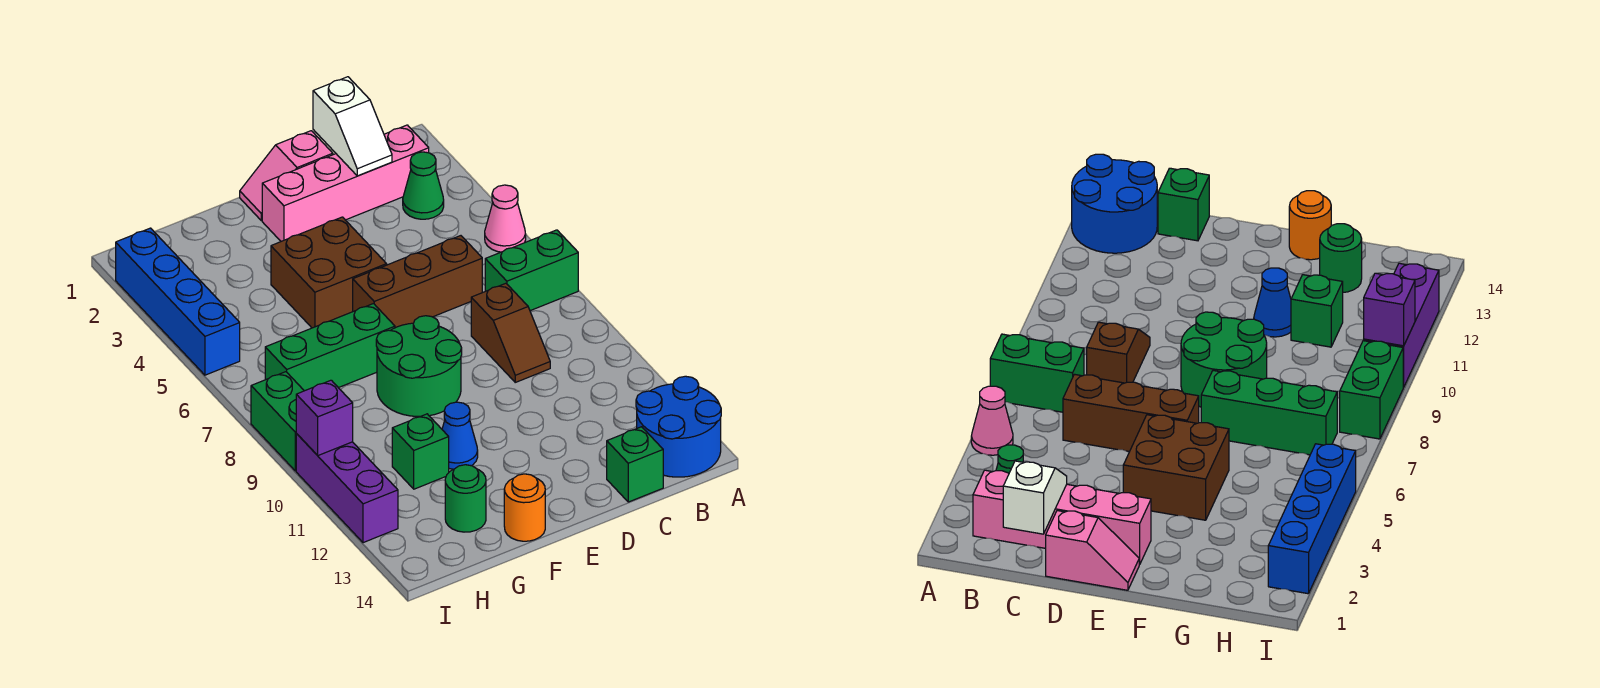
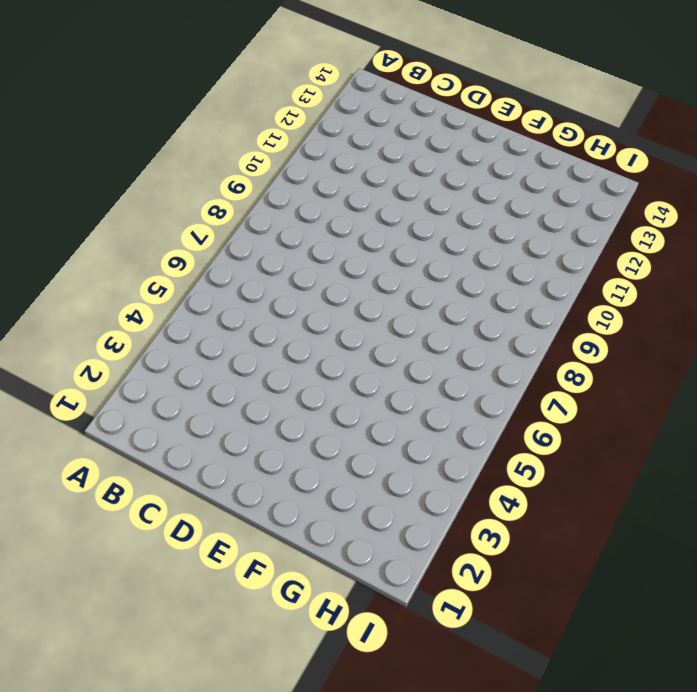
none -> pink cone A5 level 1
none -> green brick A7:B7 level 1
none -> blue round brick A13:B14 level 1

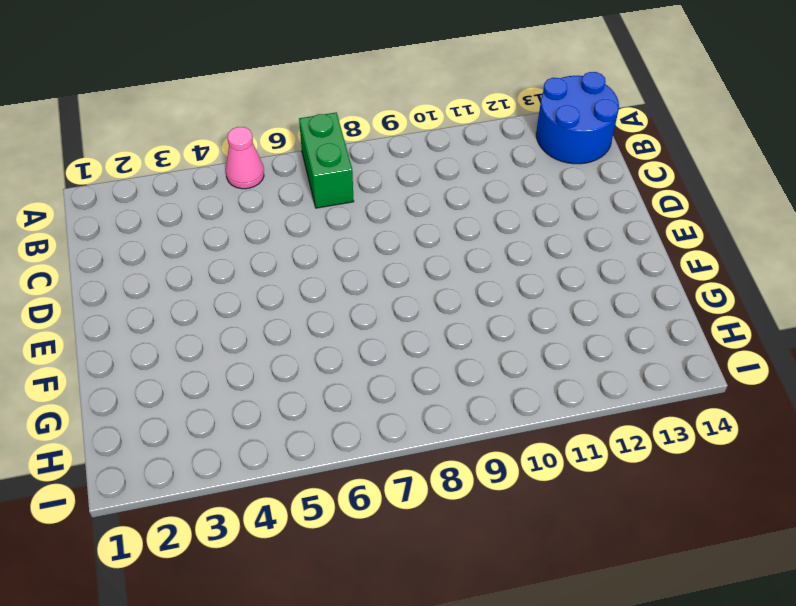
none -> pink brick B2:E2 level 1
none -> green cone B3 level 1
none -> brown brick C6:E6 level 1

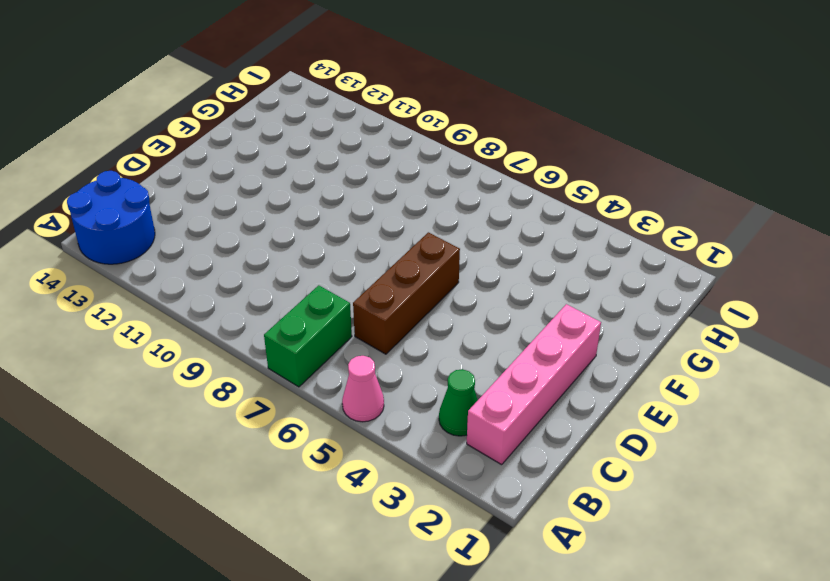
none -> brown slope C8:C9 level 1 top 8
none -> green brick C14 level 1
none -> pink slope D1:E1 level 1 top D

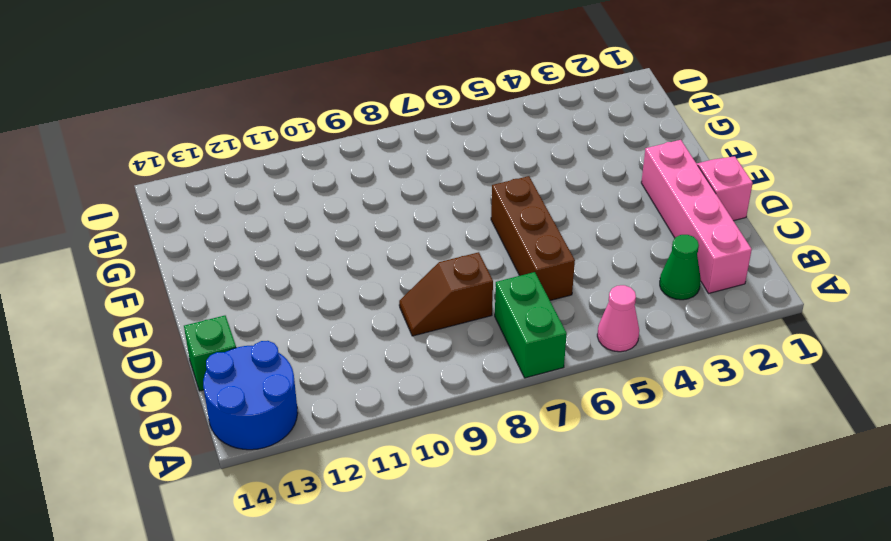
none -> brown brick E4:F5 level 1
none -> green round brick E8:F9 level 1
none -> green brick F7:H7 level 1

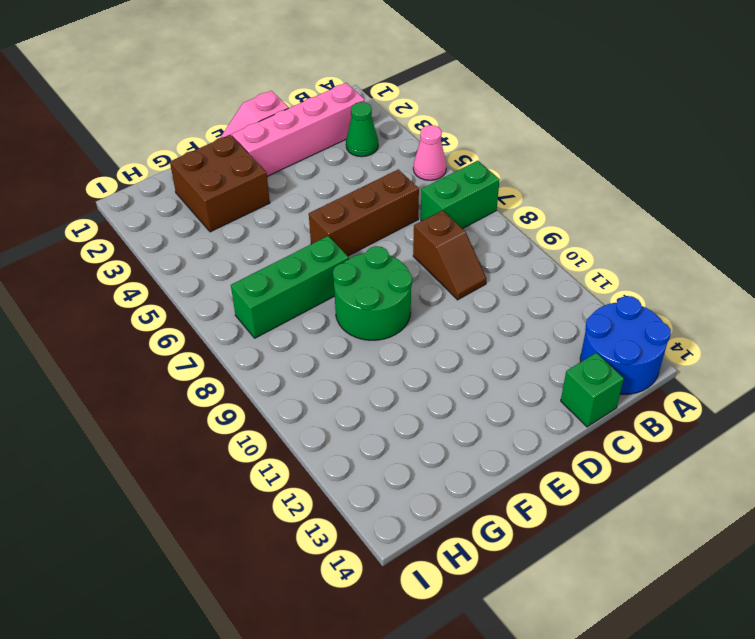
brown brick F2:G3 level 1 -> brown brick E4:F5 level 1
none -> blue cone F11 level 1
none -> orange round brick F14 level 1
none -> green brick G11 level 1

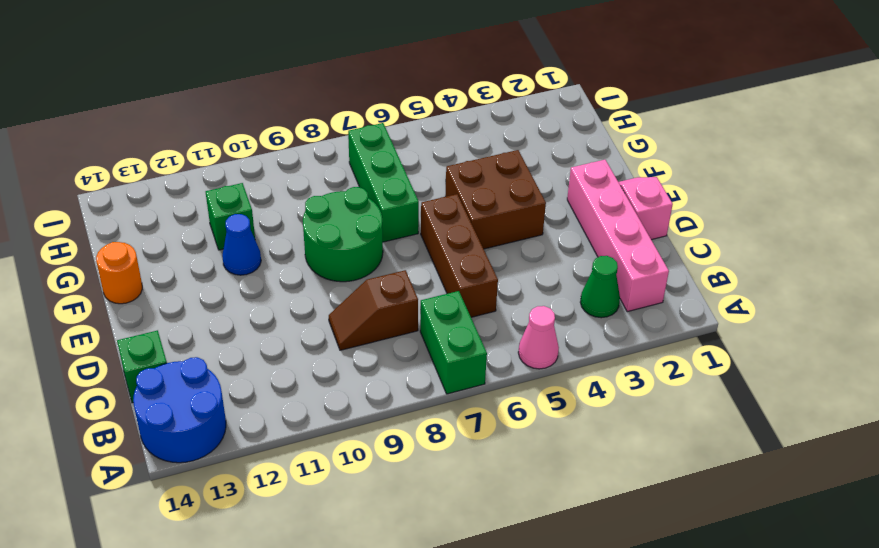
none -> green round brick G13 level 1
none -> blue brick I2:I5 level 1
none -> green brick I8:I9 level 1

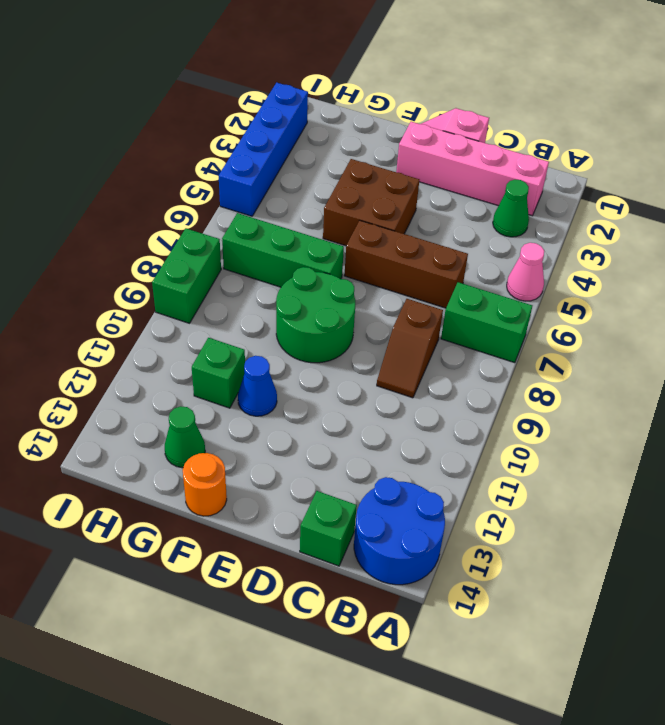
green cone G13 level 1 -> green round brick G13 level 1
none -> purple brick I10:I12 level 1
none -> white slope C1:C2 level 2 top 1
none -> purple brick I10 level 2

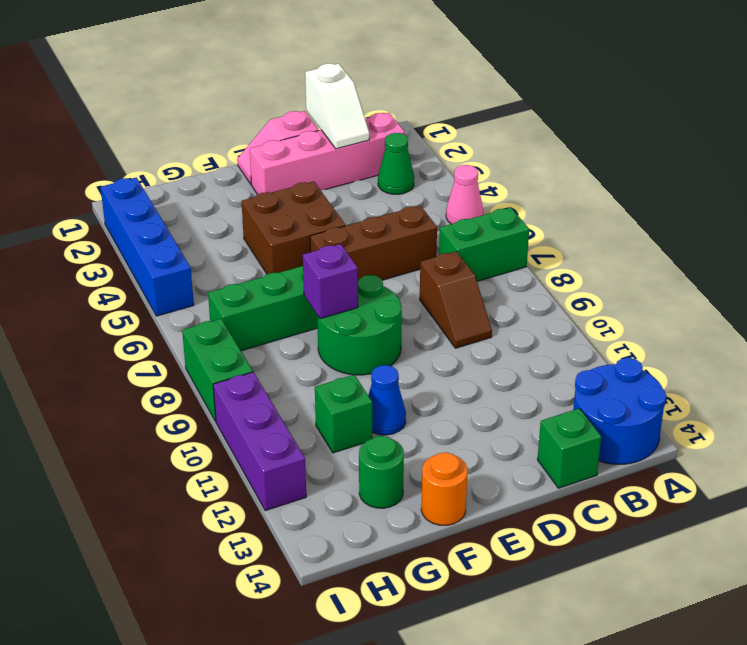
purple brick F8 level 2 -> purple brick I10 level 2

